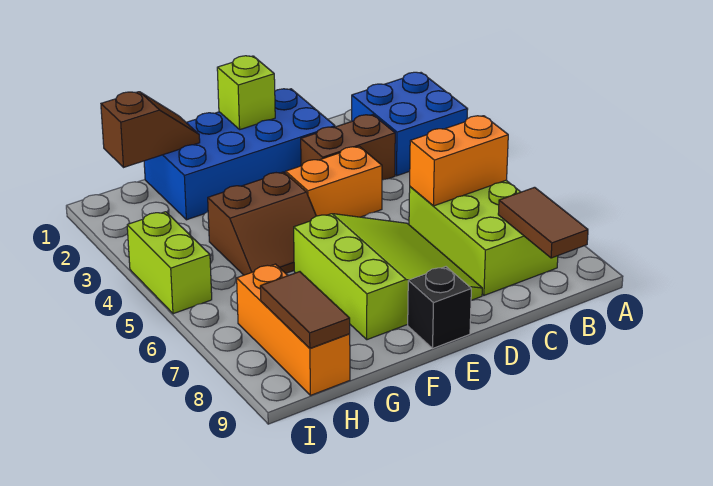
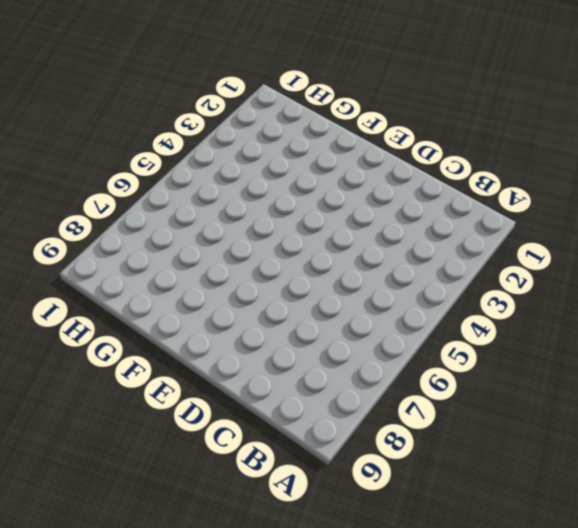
none -> blue brick A2:B3 level 1
none -> lime brick B6:C8 level 1
none -> brown brick C3:D3 level 1

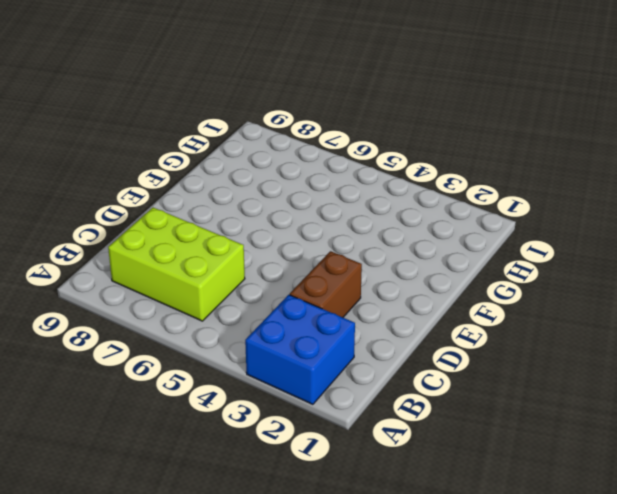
none -> blue brick D1:G2 level 1
none -> orange brick D4:E4 level 1
none -> lime slope D6:F8 level 1 top F

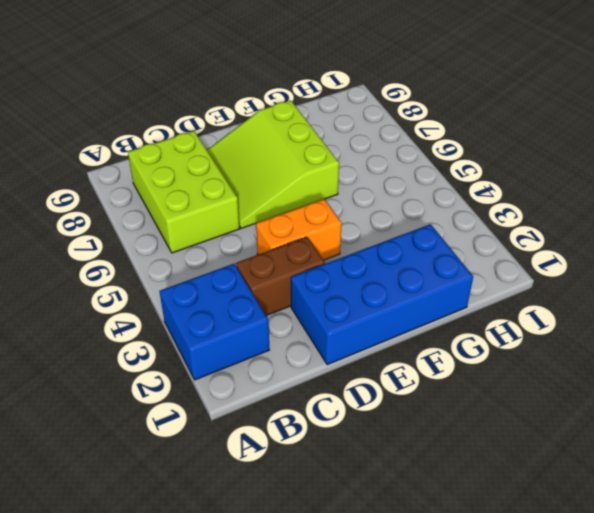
none -> black brick E9 level 1
none -> brown slope F4:G5 level 1 top 4
none -> orange brick H7:H9 level 1

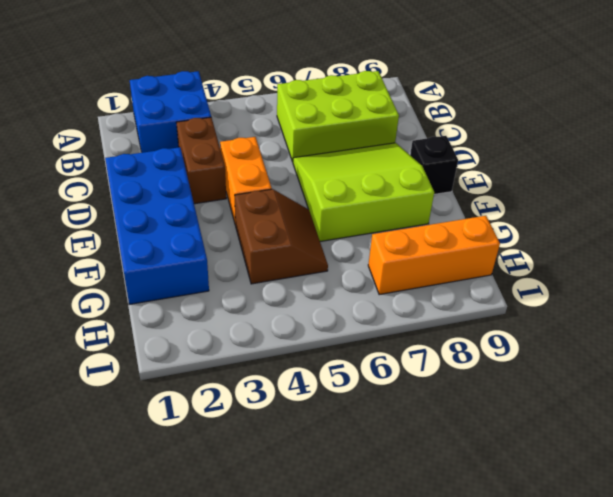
none -> lime brick I4:I5 level 1
none -> orange brick B6:C6 level 2
none -> brown tile B8:B9 level 2

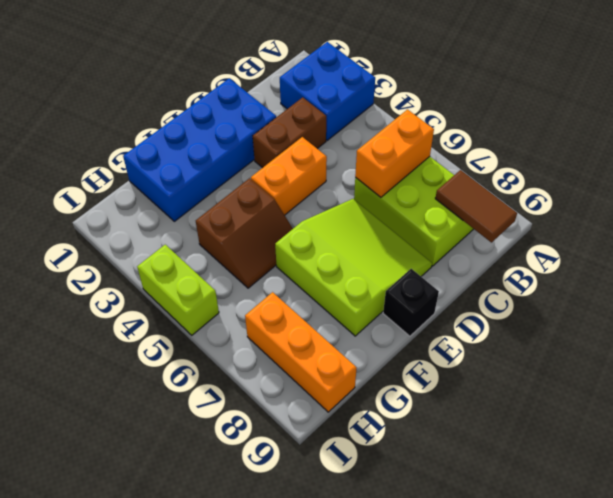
none -> lime brick E1 level 2
none -> brown slope G1:H1 level 2 top H
none -> brown tile H8:H9 level 2

